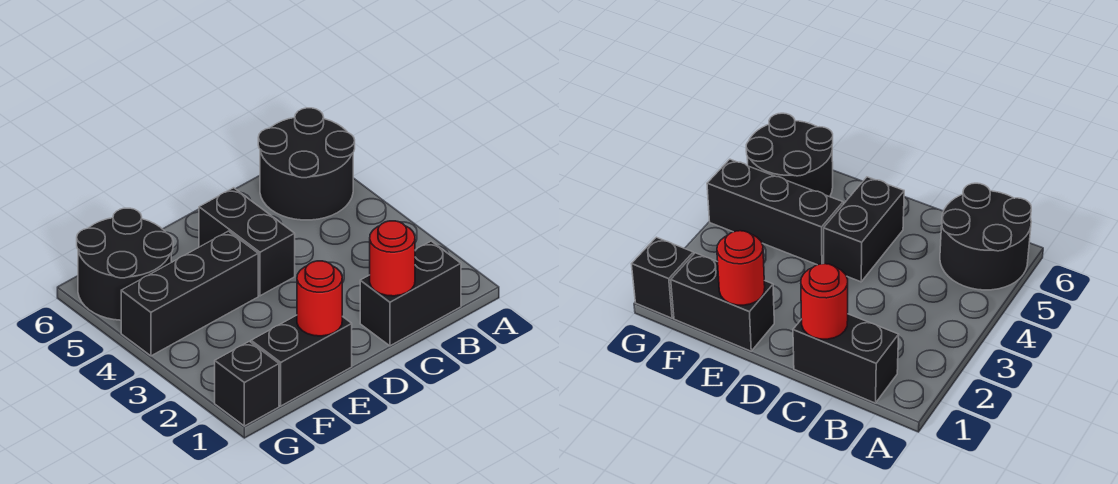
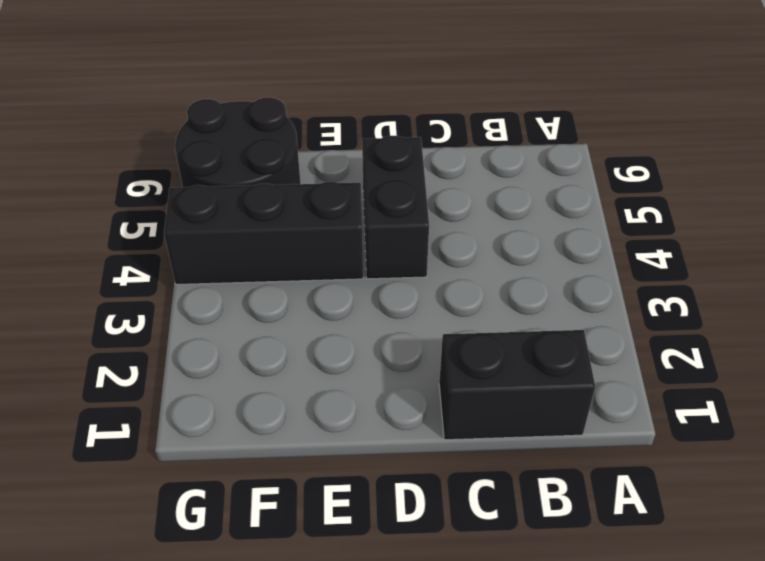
none -> black round brick A5:B6 level 1
none -> black brick E1:F1 level 1

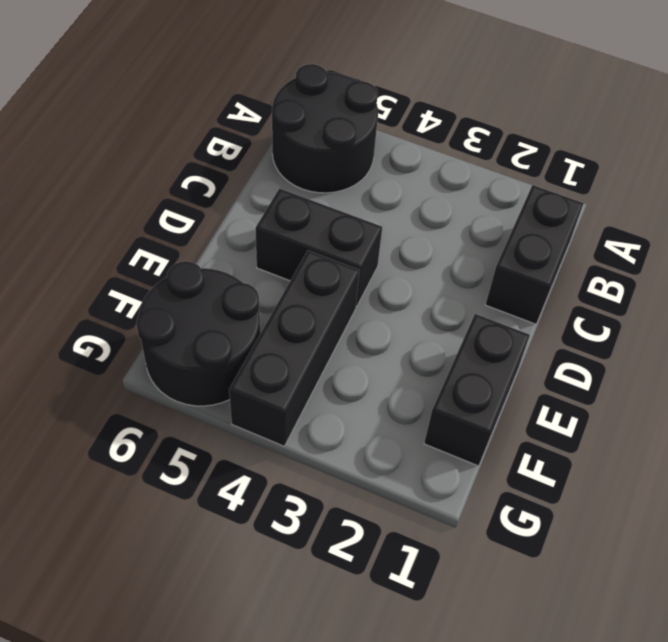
none -> black brick G1 level 1
none -> red round brick C1 level 2

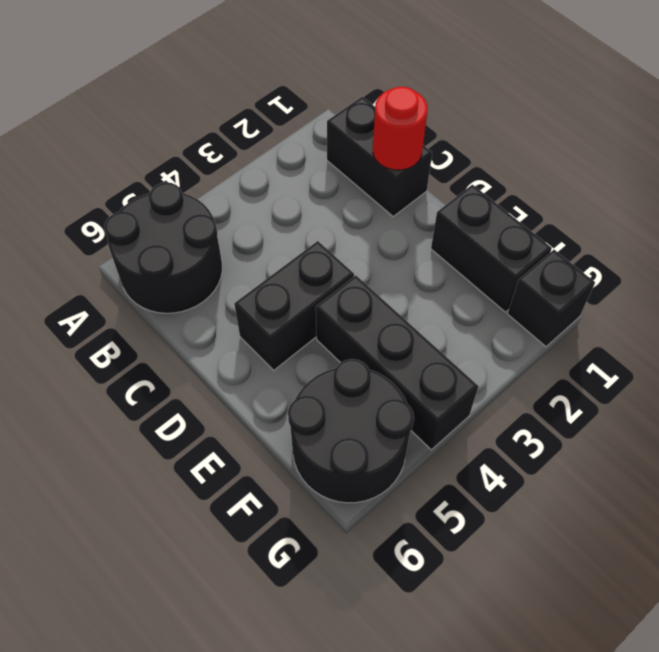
none -> red round brick E1 level 2

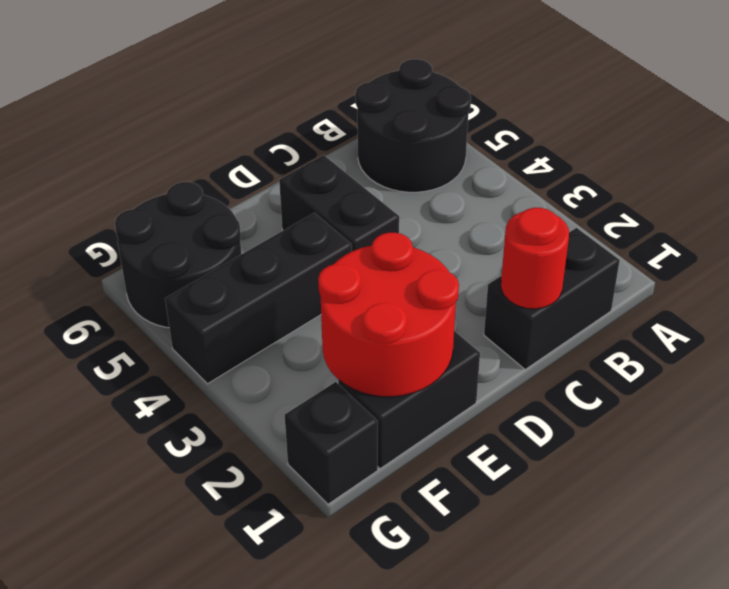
red round brick E1:F2 level 2 -> red round brick E1 level 2

